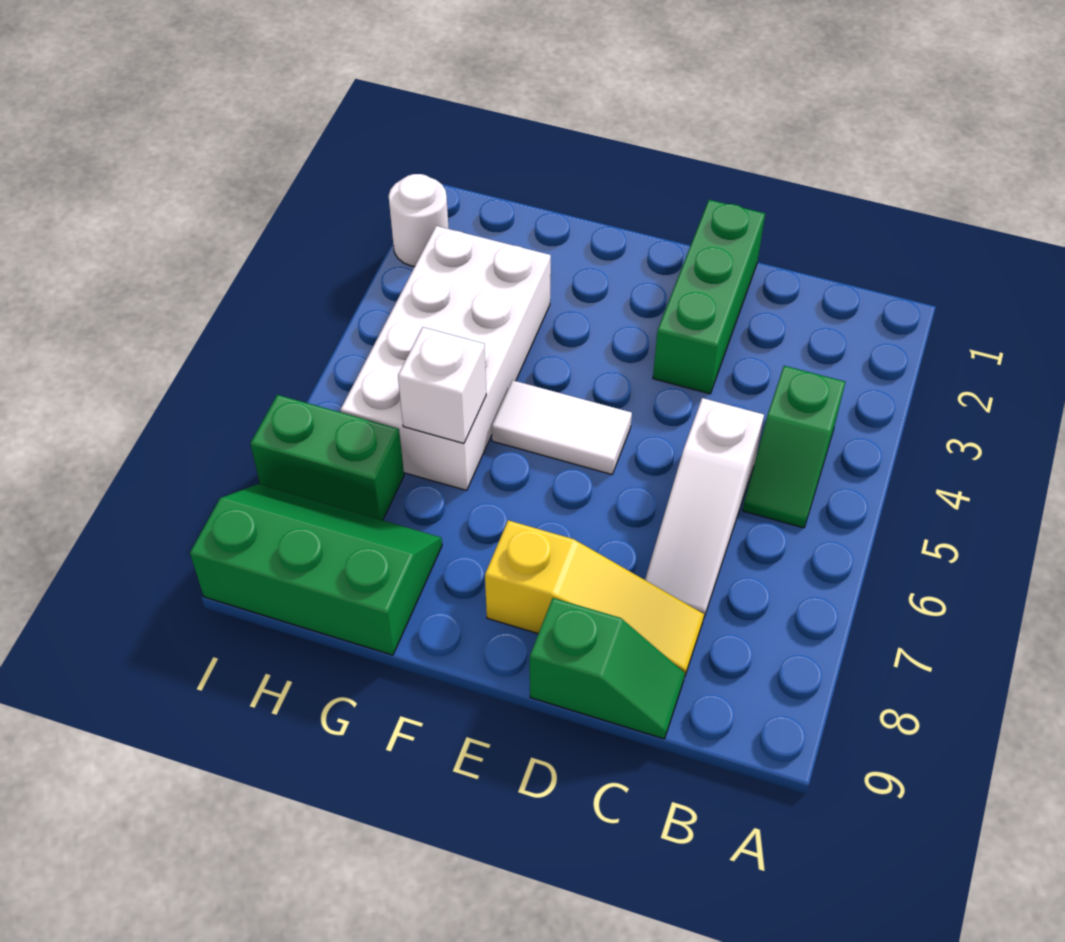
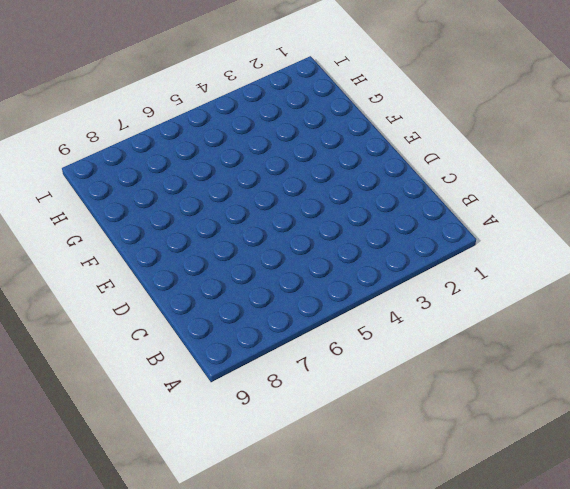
none -> green slope B4:B5 level 1 top 4
none -> white slope C5:C7 level 1 top 5

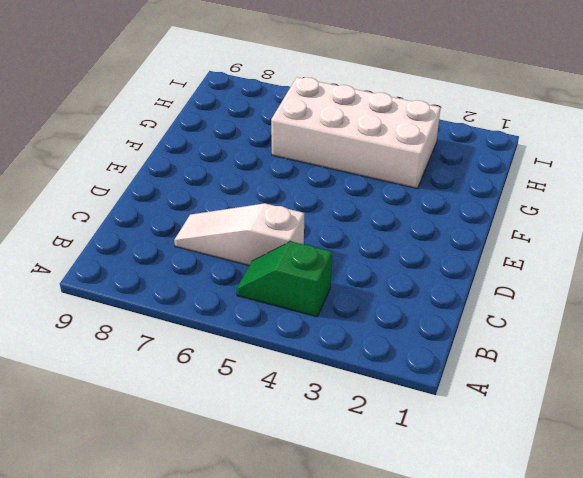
none -> yellow slope C8:E8 level 1 top E
none -> green slope C9:D9 level 1 top D

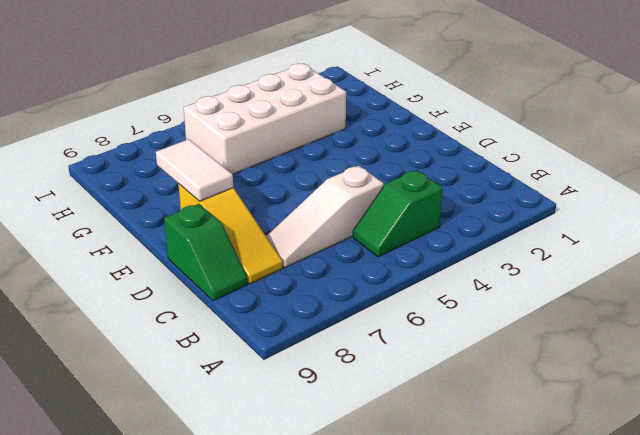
white tile E8:F8 level 2 -> white tile E5:F5 level 1
none -> green brick D1:D3 level 1
none -> green slope G8:I9 level 1 top 9

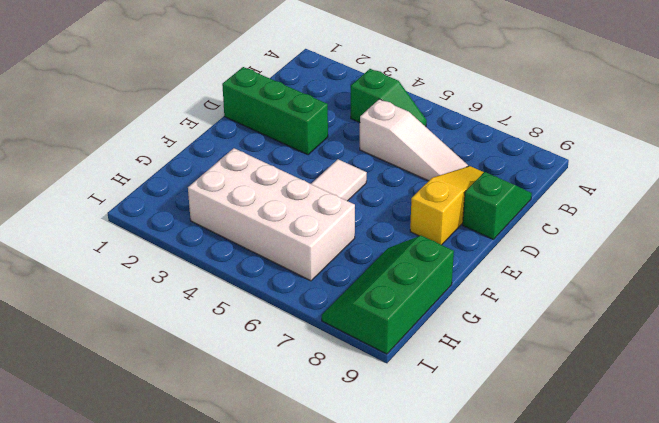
none -> green brick H7:I7 level 1
none -> white round brick I2 level 1

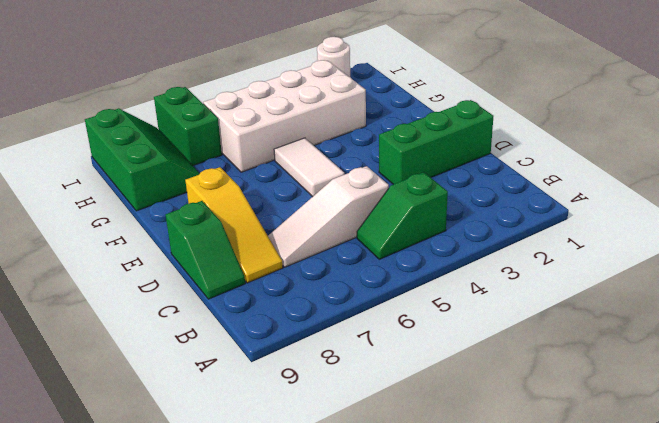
none -> white brick G6 level 2

